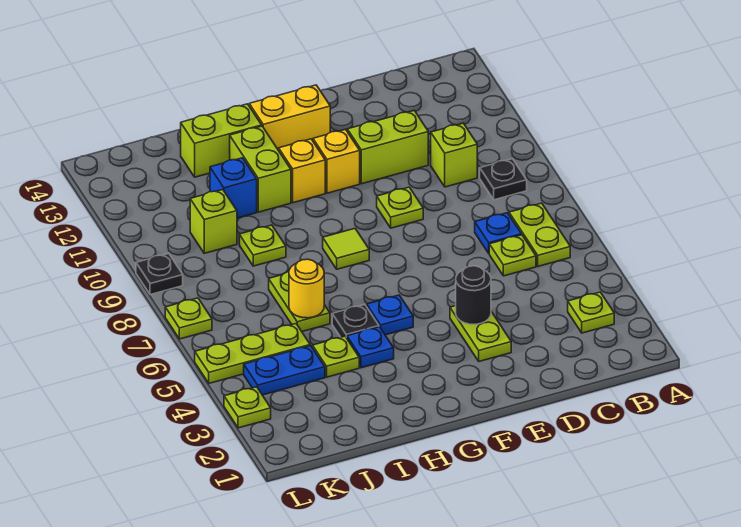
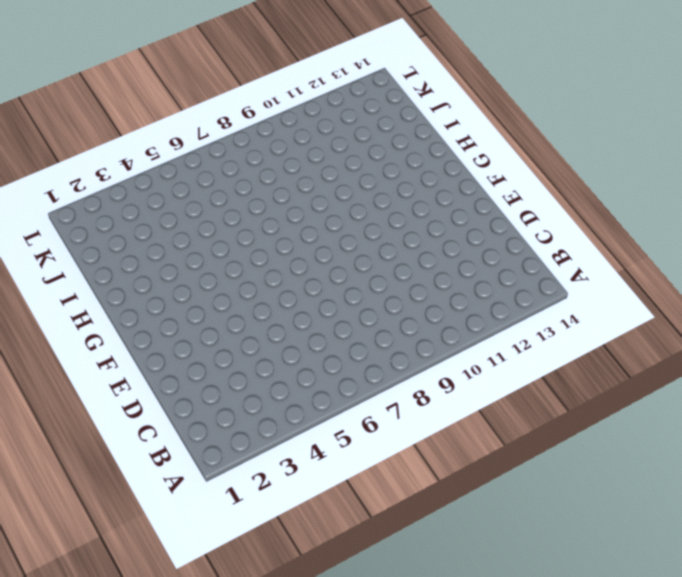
none -> lime plate B3 level 1
none -> lime plate B6:B7 level 1
none -> black plate B9 level 1
none -> lime plate C6 level 1

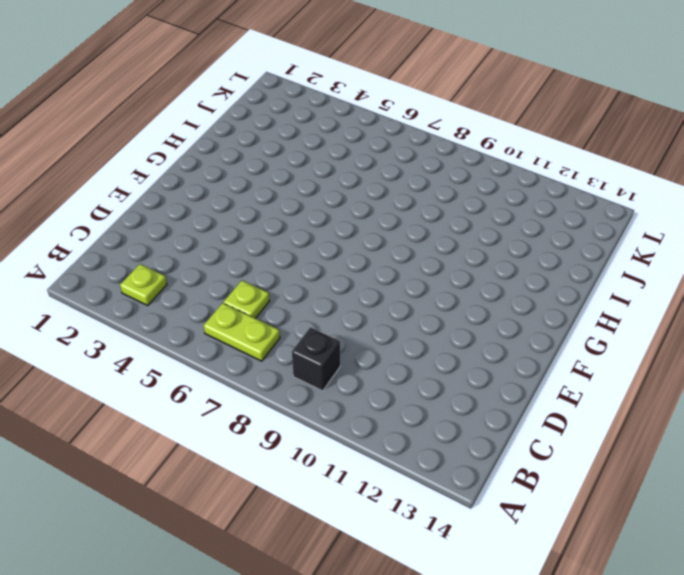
black brick B9 level 1 -> black plate B9 level 1
none -> blue plate C7 level 1
none -> lime brick C10 level 1
none -> lime brick D11:E11 level 1
none -> lime plate E3:E4 level 1

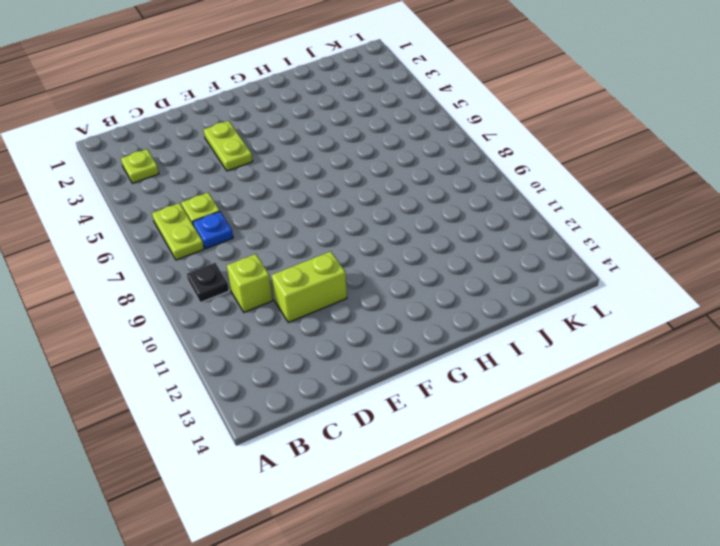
none -> lime plate E9 level 1
none -> yellow brick F11 level 1
none -> yellow brick F13:G13 level 1
none -> blue plate G5 level 1

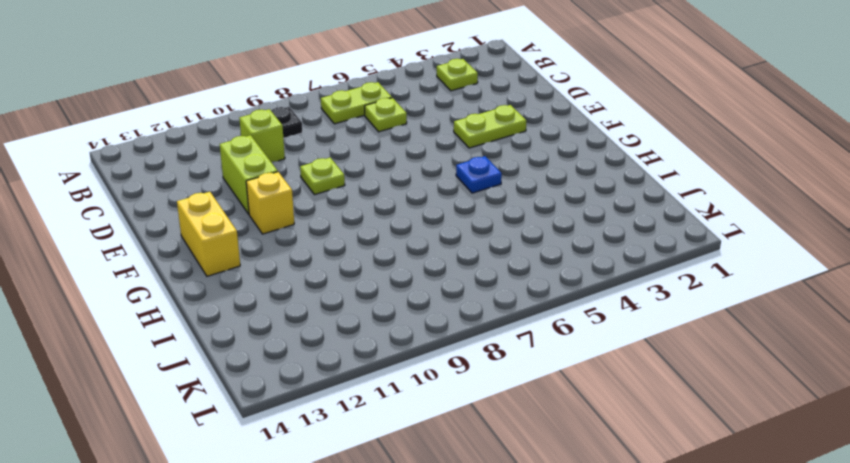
none -> blue plate C7 level 1
none -> lime tile G8 level 1
none -> yellow brick G11 level 1
none -> blue plate H4 level 1

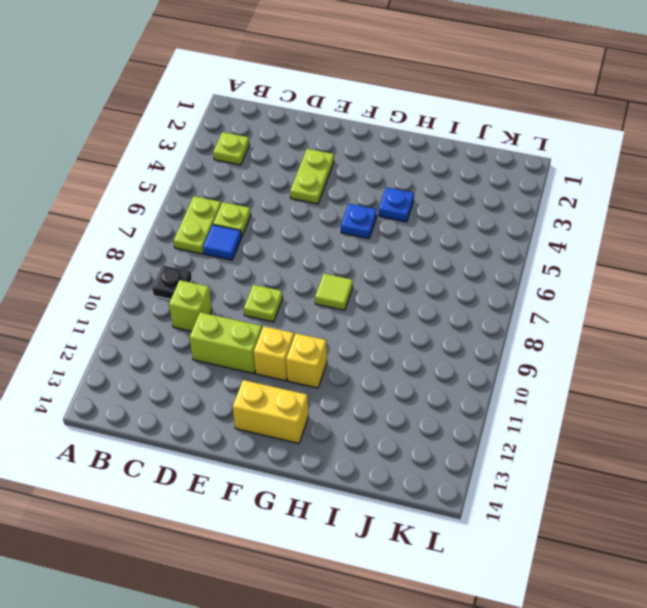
blue tile C7 level 1 -> blue plate C7 level 1
none -> black plate H5 level 1
none -> lime brick H11:H12 level 1
none -> lime brick H13:I13 level 1
none -> lime plate I4 level 1

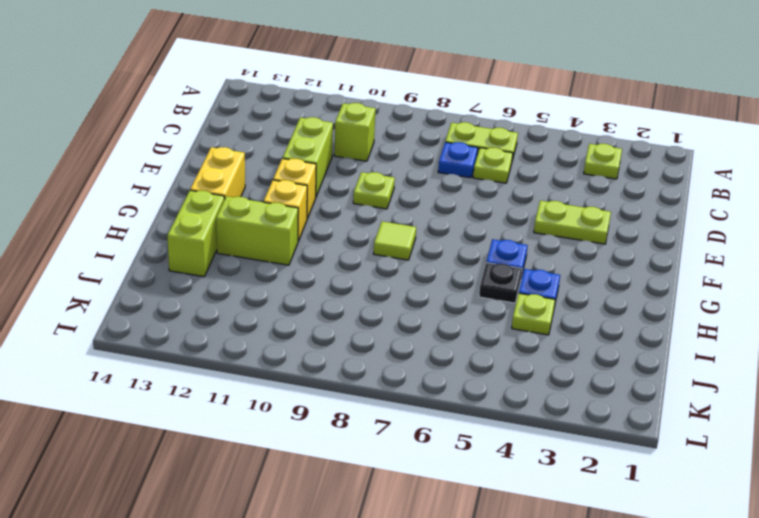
none -> black plate B9 level 1
none -> lime plate I6:I7 level 1
none -> lime plate I9 level 1
none -> blue brick I11 level 1

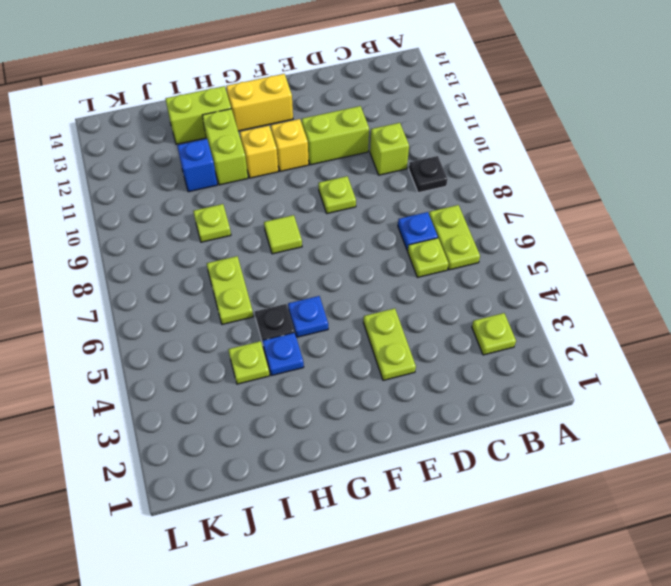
none -> blue plate J4:K4 level 1
none -> lime plate J5:L5 level 1
none -> lime brick J10 level 1
none -> lime plate L3 level 1

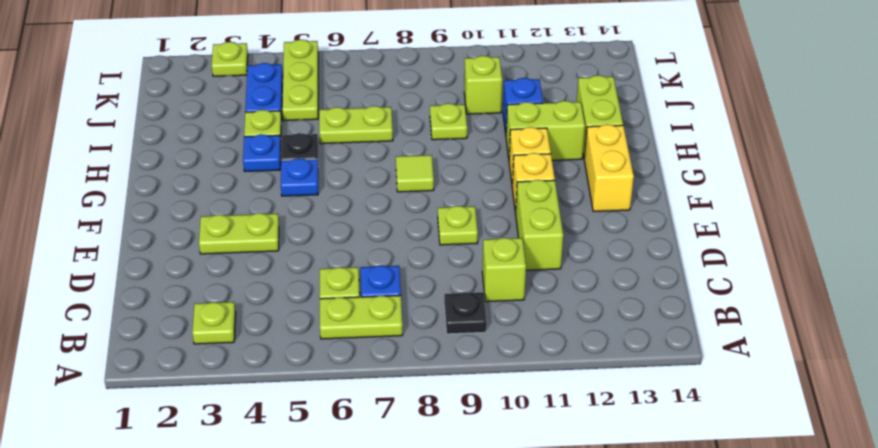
none -> lime plate L7 level 1
none -> black plate L9 level 1
none -> black round brick E4 level 2
none -> yellow round brick I6 level 2

